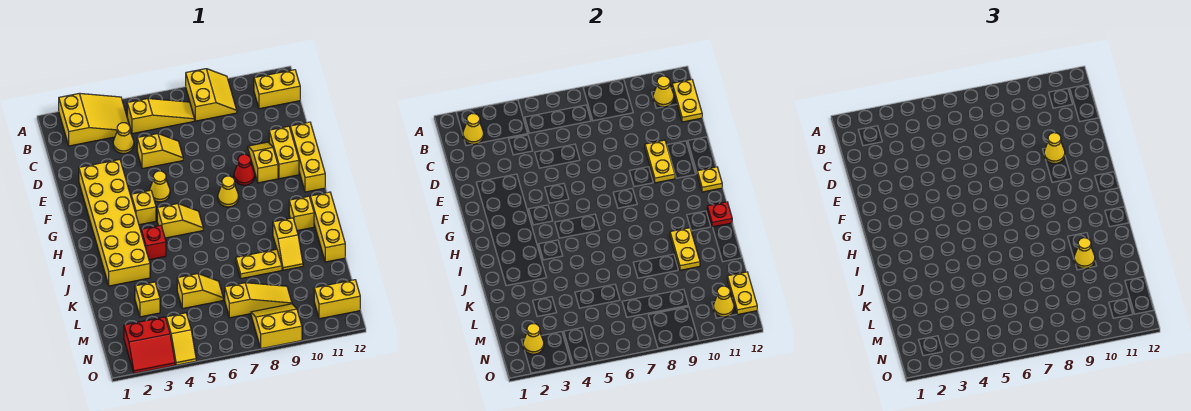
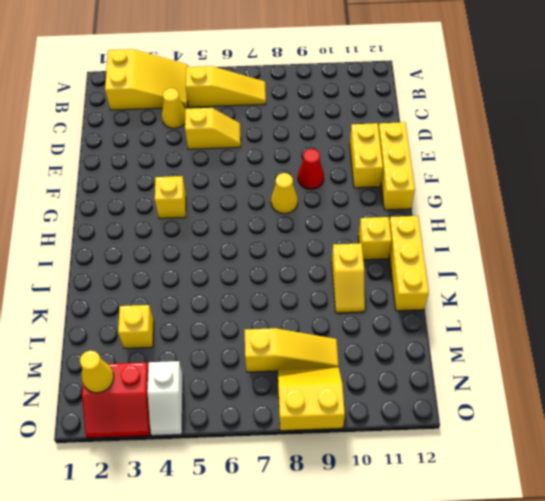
white slope N4:O4 level 1 top N -> yellow slope N4:O4 level 1 top N
none -> yellow slope A8:B9 level 1 top 8
none -> yellow brick B11:B12 level 1
none -> yellow brick E2:J3 level 1
none -> yellow slope E10:F10 level 1 top F

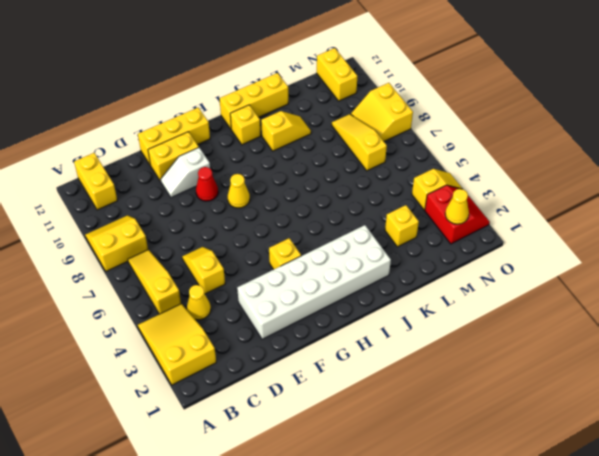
white brick E2:J3 level 1 -> yellow brick E2:J3 level 1
white slope E10:F10 level 1 top F -> yellow slope E10:F10 level 1 top F
none -> yellow cone F5 level 1
none -> yellow slope H5:H6 level 1 top 5
none -> red brick I4 level 1
none -> yellow plate K8:K9 level 1

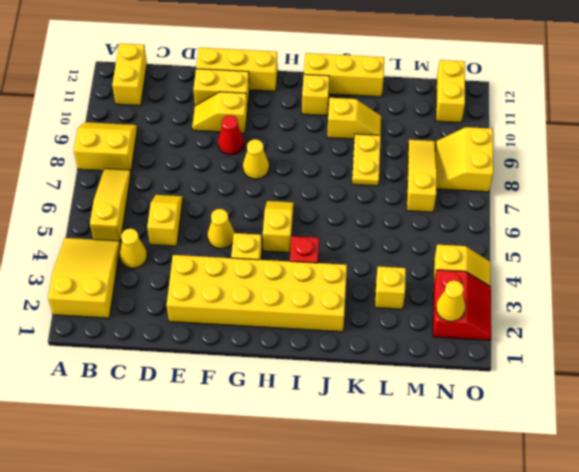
none -> yellow slope L5:L6 level 1 top 5
none -> yellow cone B2 level 2
none -> yellow cone B11 level 2
none -> yellow plate B12:C12 level 2

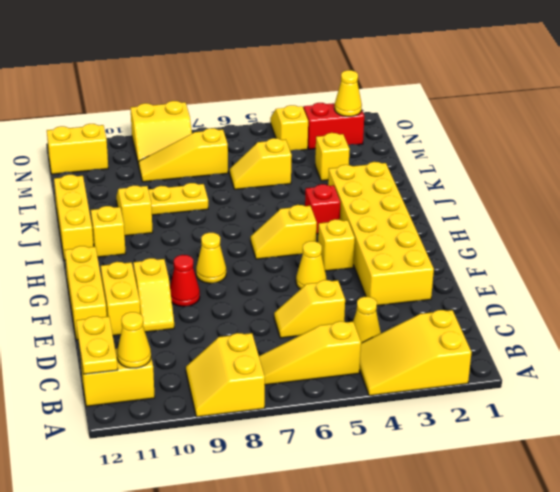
none -> yellow cone B2 level 2
none -> yellow plate E10:F10 level 2
none -> yellow plate G12 level 2
none -> red plate I12 level 2

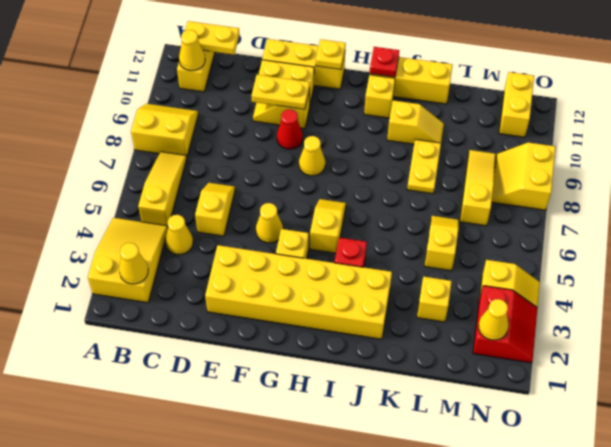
none -> yellow plate J10:K10 level 2
none -> yellow plate M12:N12 level 2
none -> yellow cone N11 level 2
none -> yellow cone E10 level 3

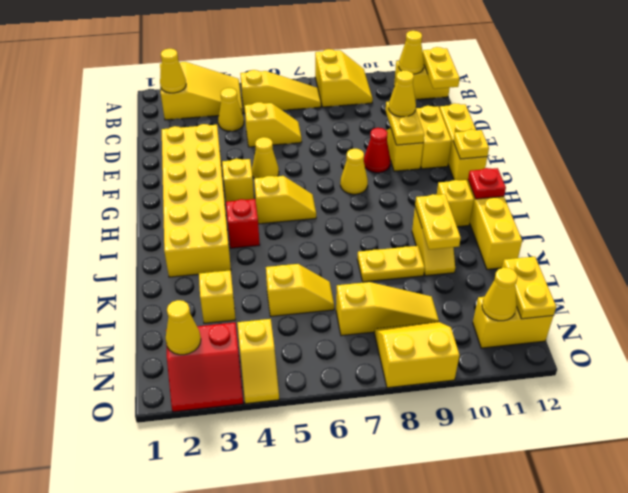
none -> yellow cone K10 level 3

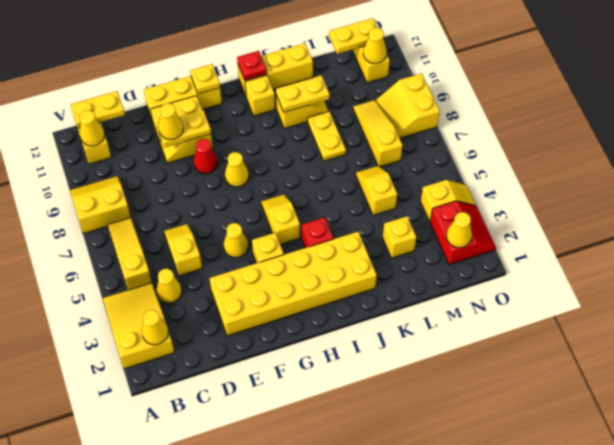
none -> yellow cone K10 level 3

